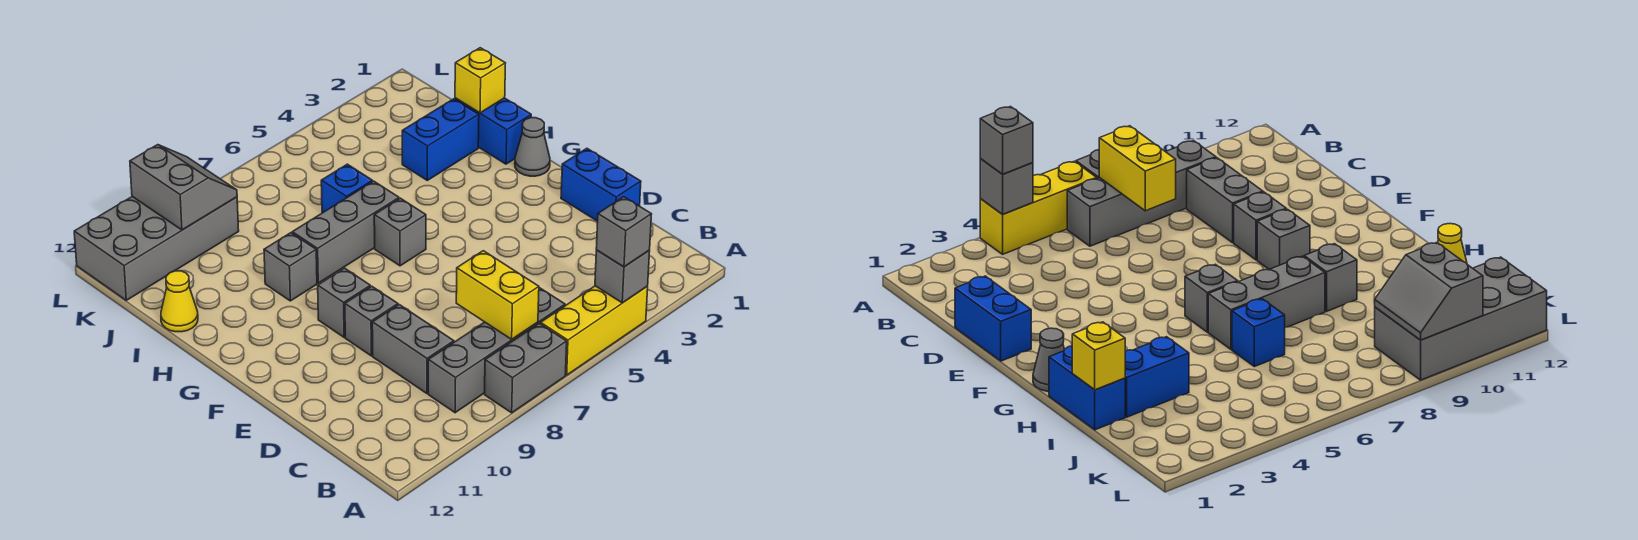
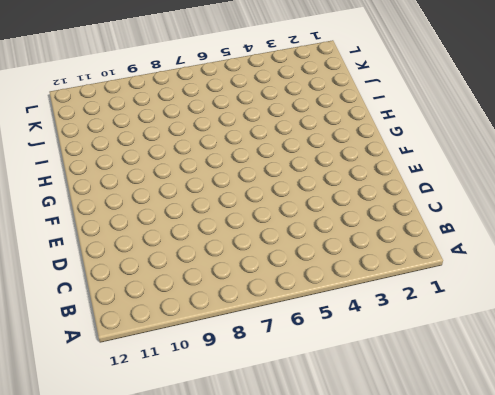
none -> yellow brick A4:A6 level 1
none -> grey brick A7:A8 level 1
none -> grey brick B6:B9 level 1

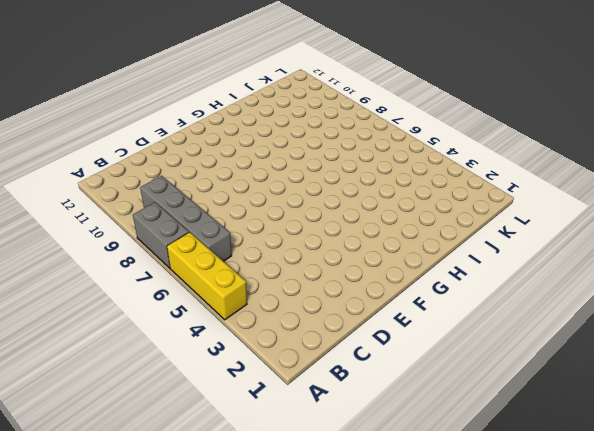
none -> grey brick C9:D9 level 1
none -> blue brick D1:E1 level 1
none -> grey brick E9 level 1

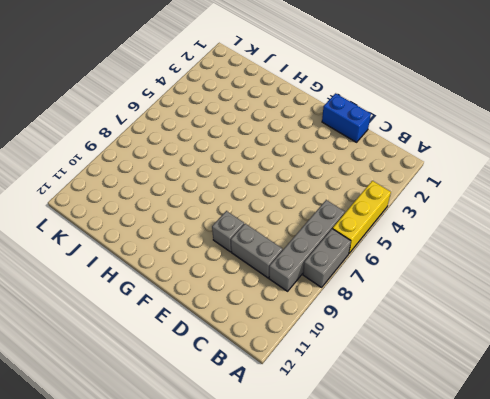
none -> grey brick F9 level 1
none -> grey cone G1 level 1
none -> grey brick G6 level 1

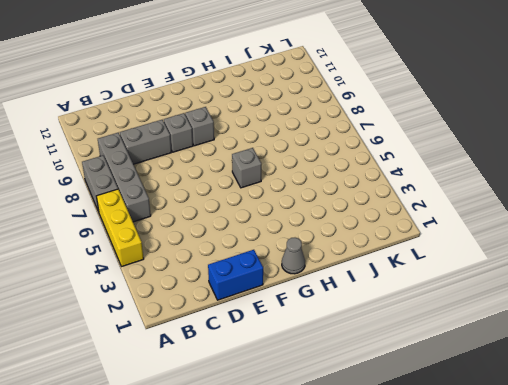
none -> blue brick H1:I1 level 1
none -> grey brick H6:H8 level 1
none -> grey brick H9 level 1

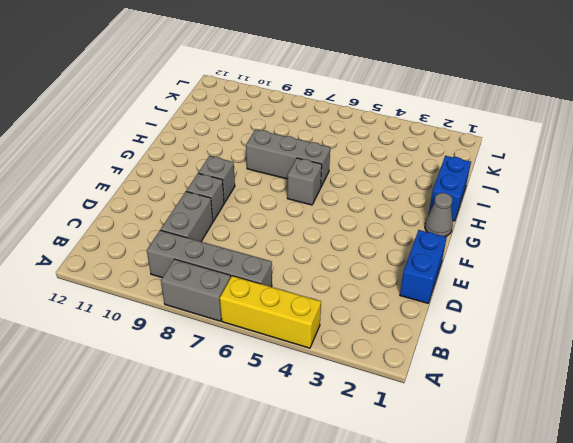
none -> grey brick H9 level 1
none -> blue brick I2:I3 level 1
none -> blue brick I6 level 1

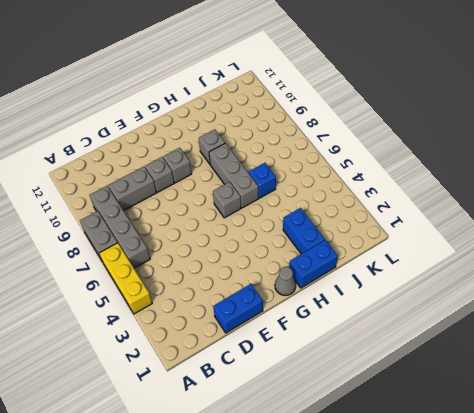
none -> yellow cone I12 level 1
none -> grey brick K9:L12 level 1
none -> grey brick A4 level 2

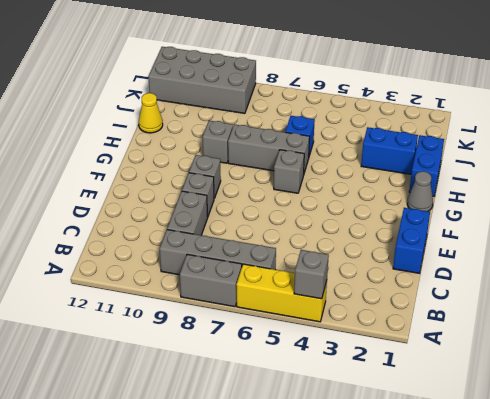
none -> yellow brick B7:C7 level 2
none -> yellow brick I1 level 2
none -> grey slope K9:L10 level 2 top 10

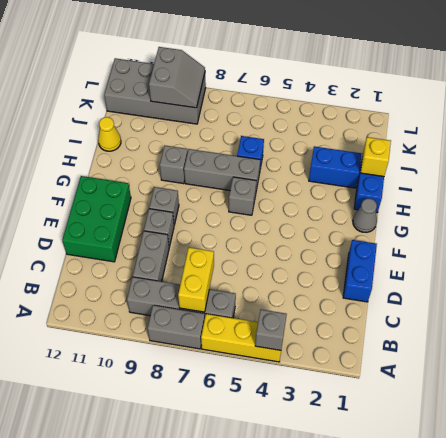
green brick D11:F12 level 1 -> none
none -> grey brick A4 level 3

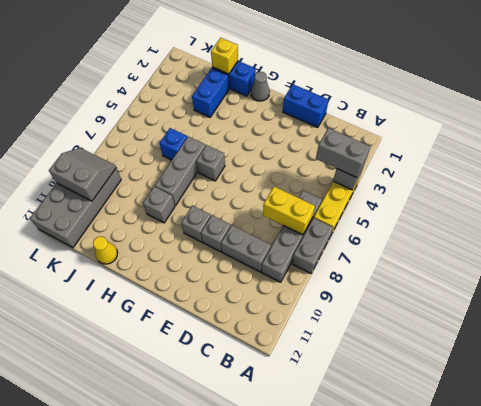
grey brick A4:B4 level 3 -> grey brick A4 level 3

